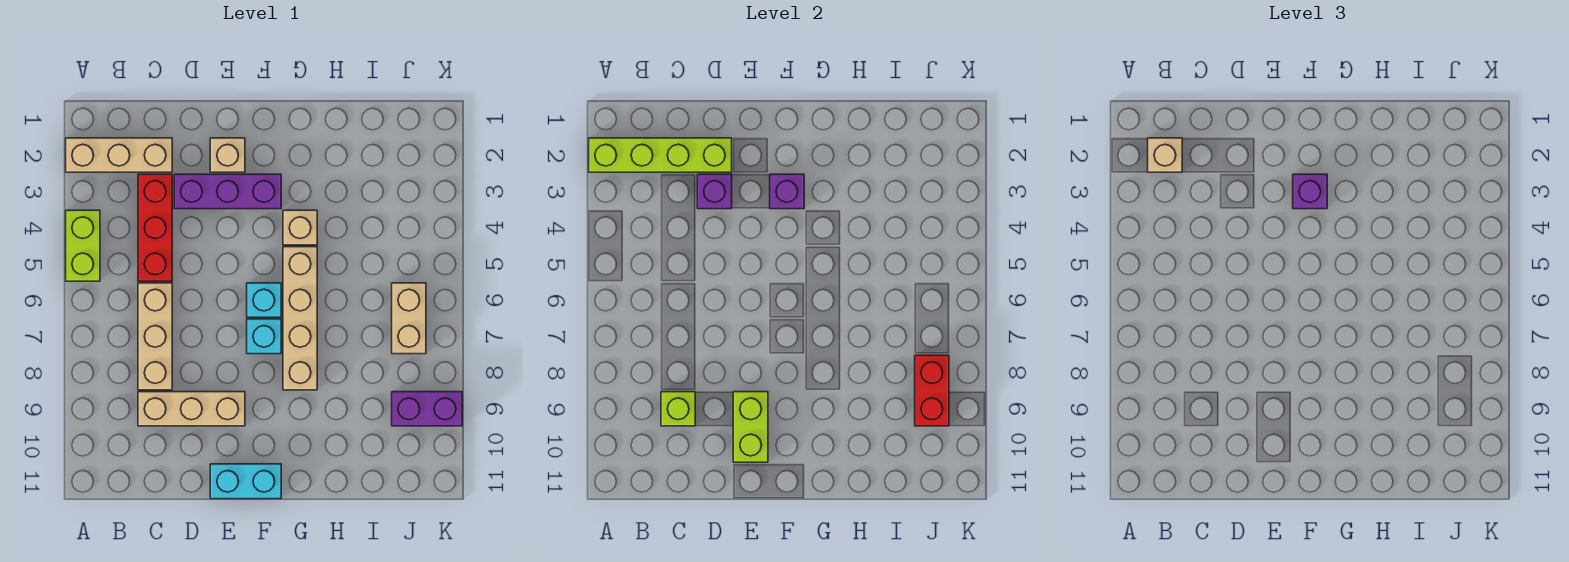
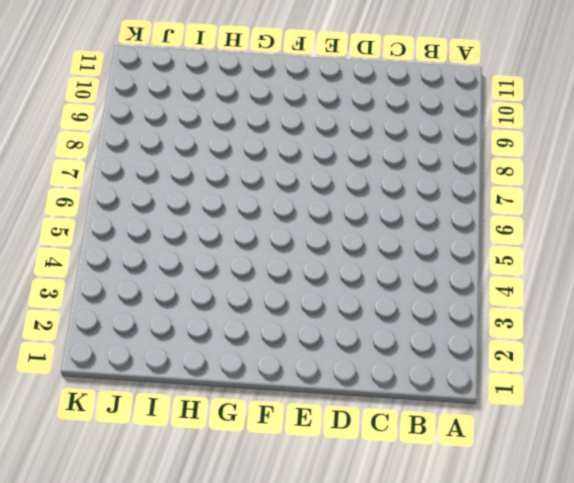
none -> tan brick A2:C2 level 1
none -> lime brick A4:A5 level 1
none -> red brick C3:C5 level 1

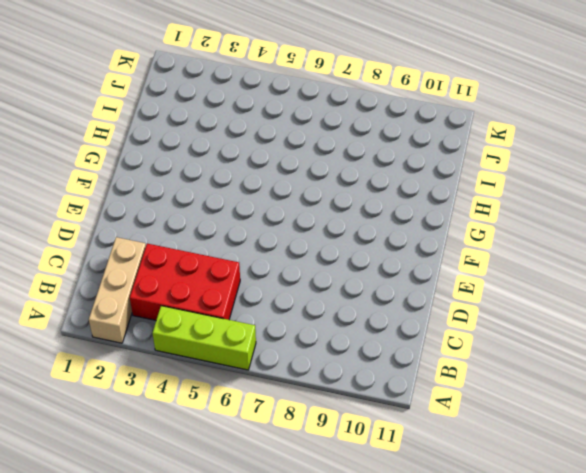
lime brick A4:A6 level 1 -> lime brick A4:A5 level 1
red brick B3:C5 level 1 -> red brick C3:C5 level 1
none -> tan brick C6:C8 level 1
none -> tan brick C9:E9 level 1
none -> purple brick D3:F3 level 1

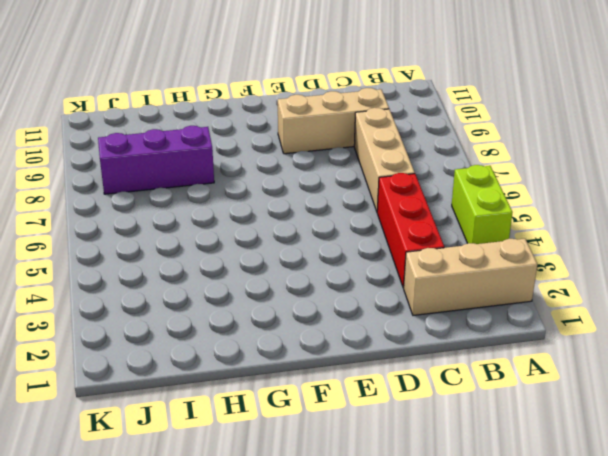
purple brick H8:J8 level 1 -> purple brick D3:F3 level 1
none -> tan brick E2 level 1
none -> cyan brick E11:F11 level 1
none -> cyan brick F6 level 1

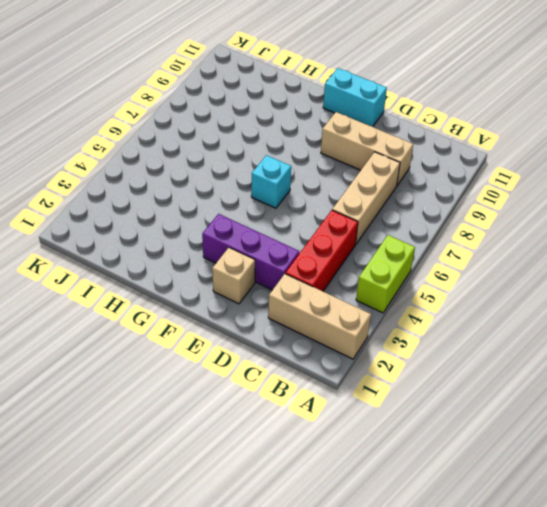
none -> cyan brick F7 level 1
none -> tan brick G4 level 1
none -> tan brick G5:G8 level 1

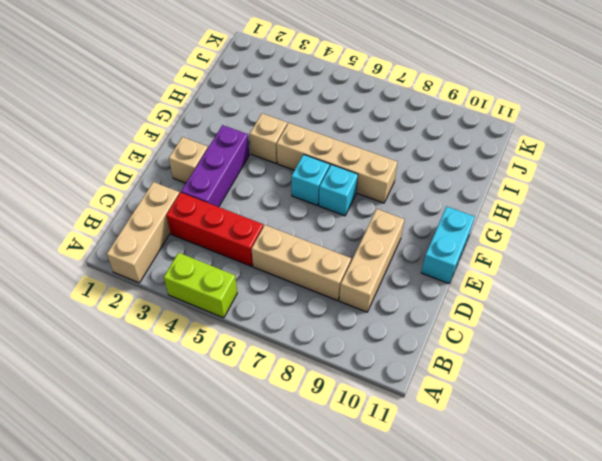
none -> tan brick J6:J7 level 1
none -> purple brick J9:K9 level 1
none -> lime brick A2:D2 level 2

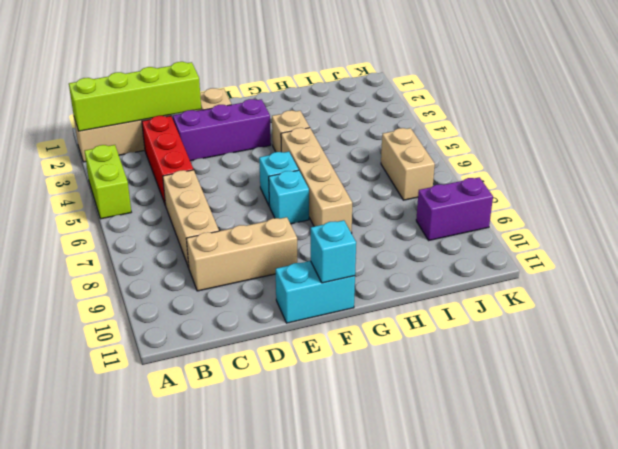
cyan brick F11 level 2 -> none
none -> lime brick C9 level 2
none -> purple brick D3 level 2
none -> lime brick E9:E10 level 2

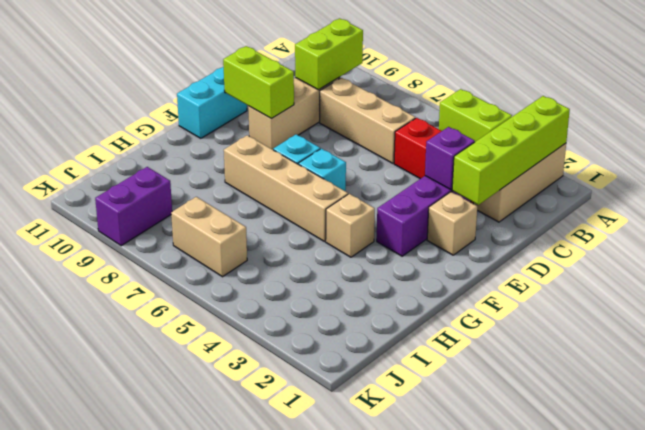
lime brick B9:C9 level 2 -> lime brick C9 level 2
none -> purple brick F3 level 2
none -> red brick J8:J9 level 2
none -> tan brick B2 level 3

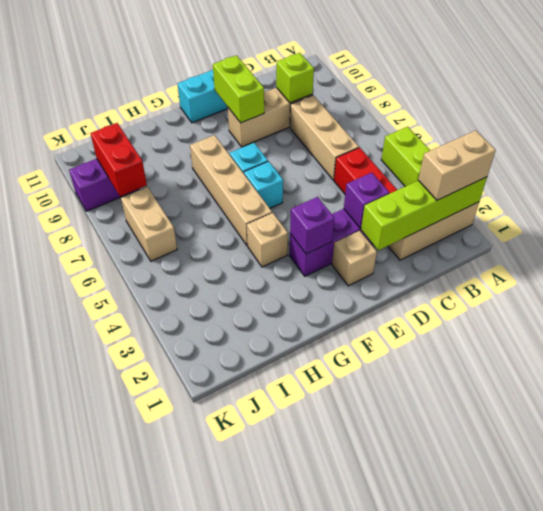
tan brick A2:B2 level 3 -> tan brick B2 level 3
none -> purple brick F3 level 3

